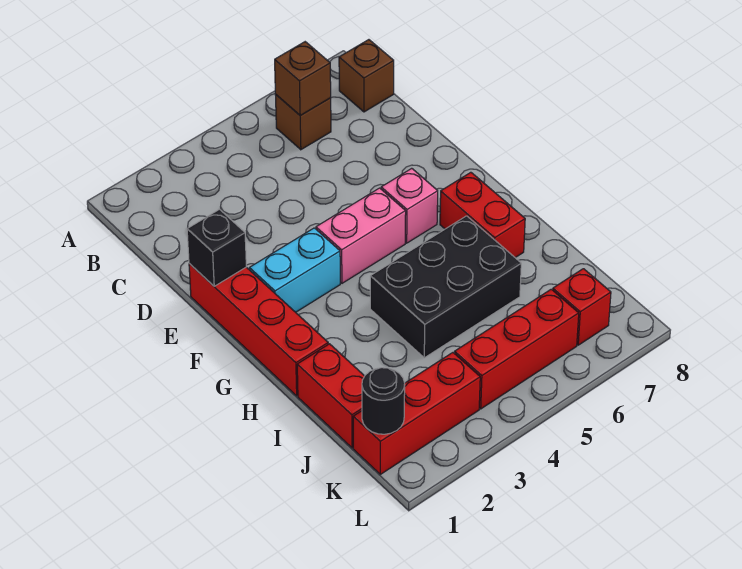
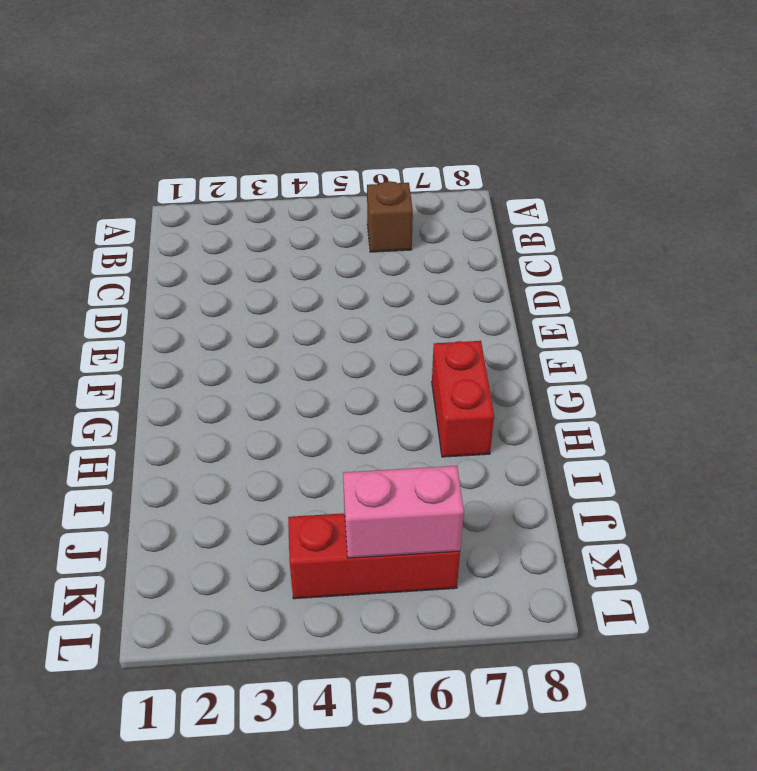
pink brick K5:K6 level 2 -> pink brick F4:F5 level 1
none -> brown brick B8 level 1
none -> red brick E1:H1 level 1
none -> cyan brick F2:F3 level 1

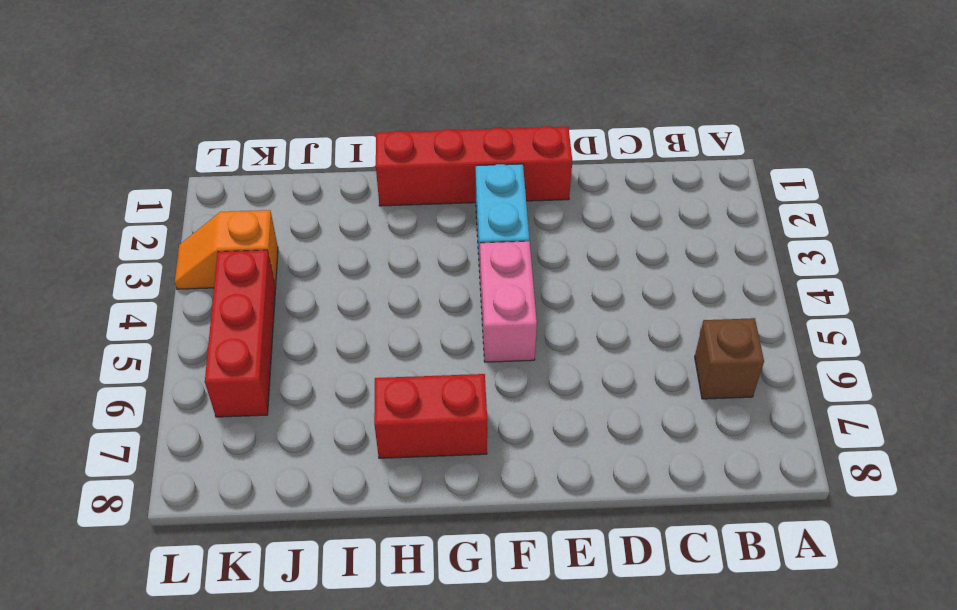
orange slope K3:L3 level 1 top K -> red brick K1:K3 level 1
none -> brown brick B8 level 1
none -> pink brick F6 level 1
none -> black brick H4:I6 level 1

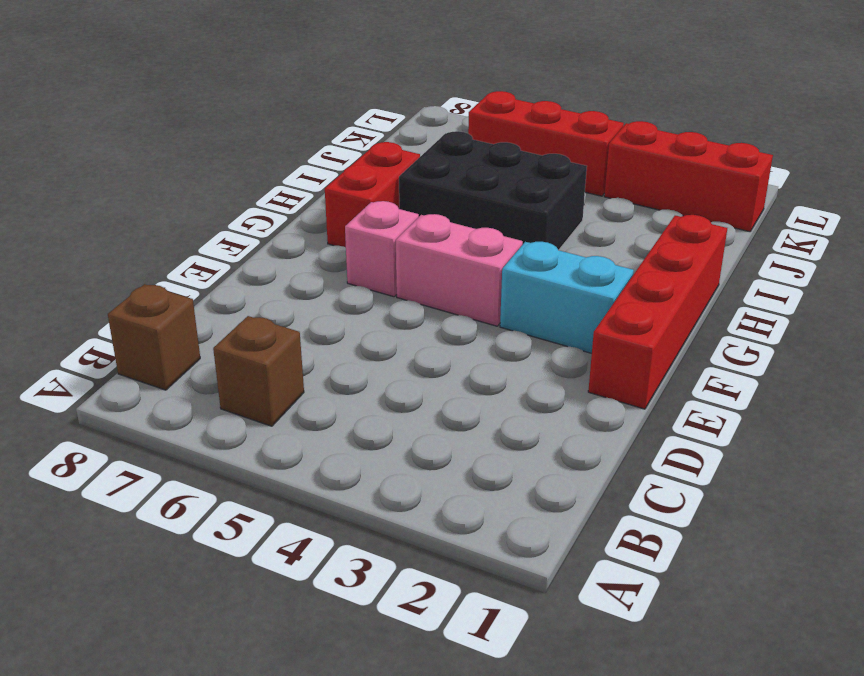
none -> red brick I1:J1 level 1
none -> red brick K7 level 1
none -> brown brick B6 level 2

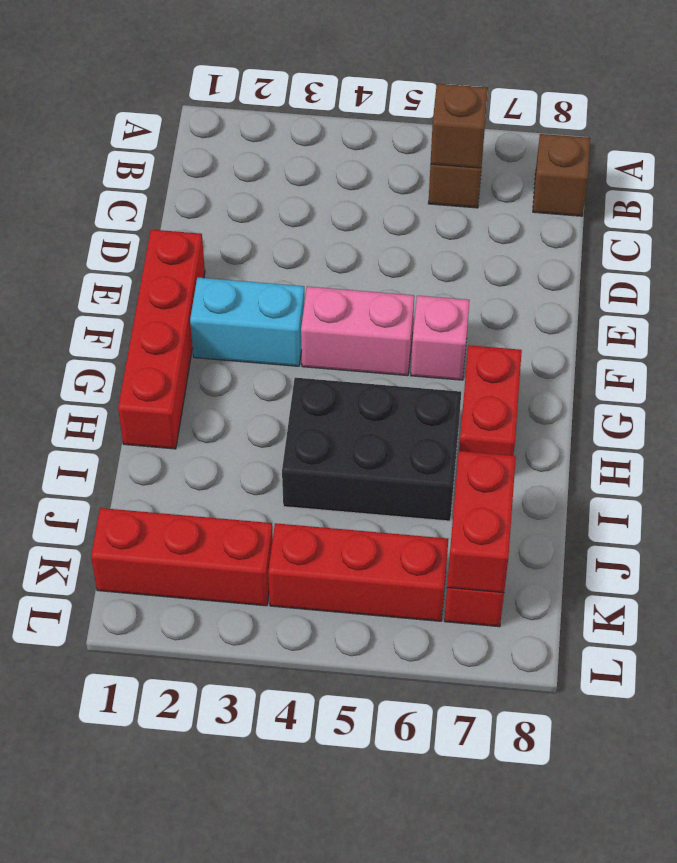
red brick J7:K7 level 2 -> red brick I1:J1 level 1
none -> black brick E1 level 2
none -> black round brick K1 level 2

